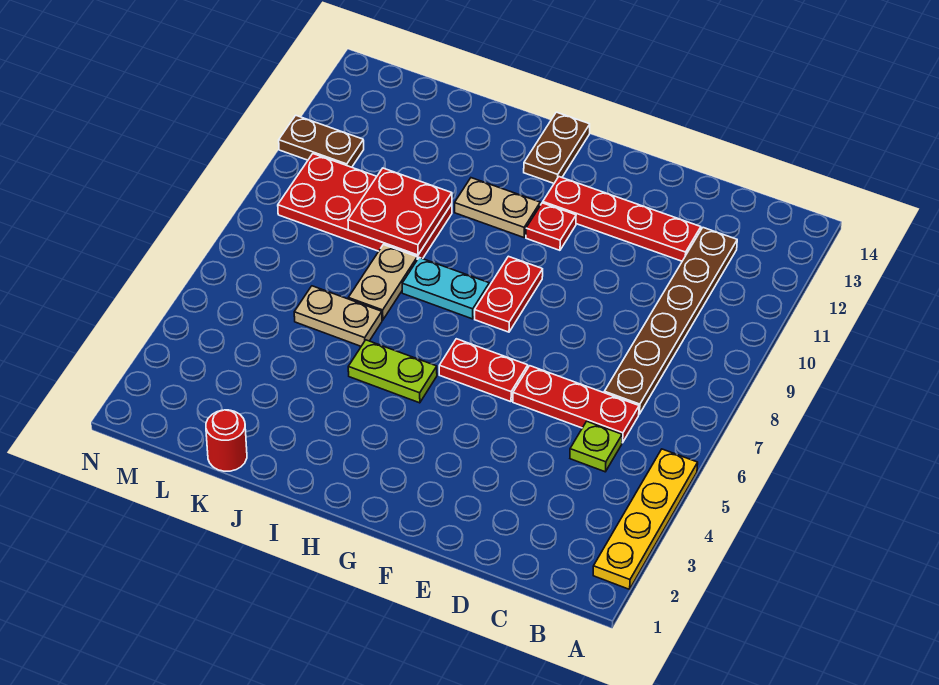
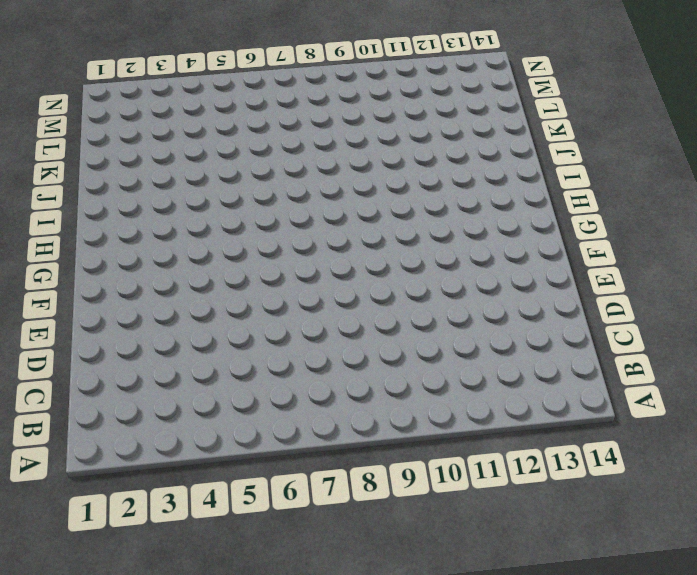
none -> yellow plate A2:A5 level 1
none -> lime plate C5 level 1
none -> red plate C6:E6 level 1

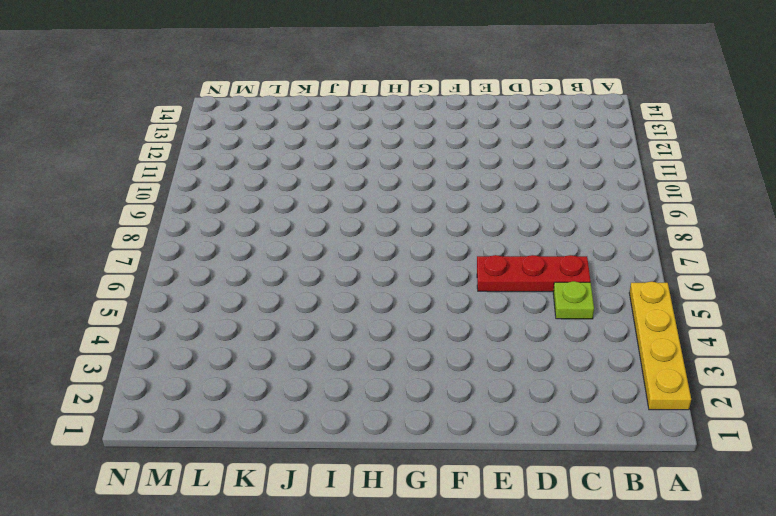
none -> brown plate C7:C12 level 1
none -> red plate D12:G12 level 1
none -> red plate F6:G6 level 1

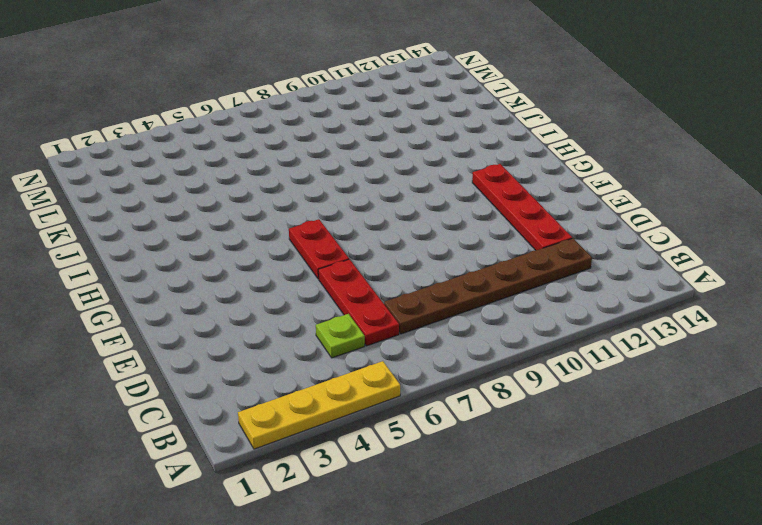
none -> red plate G8:G9 level 1
none -> red plate G11 level 1
none -> lime plate H5:I5 level 1

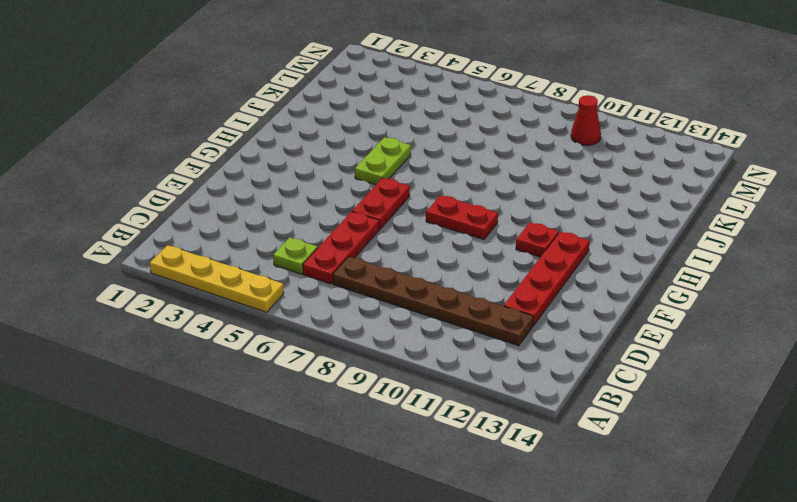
red cone M10 level 1 -> red plate J9:M10 level 1
none -> cyan plate H8:I8 level 1
none -> tan plate H11:I11 level 1
none -> brown plate H13:H14 level 1

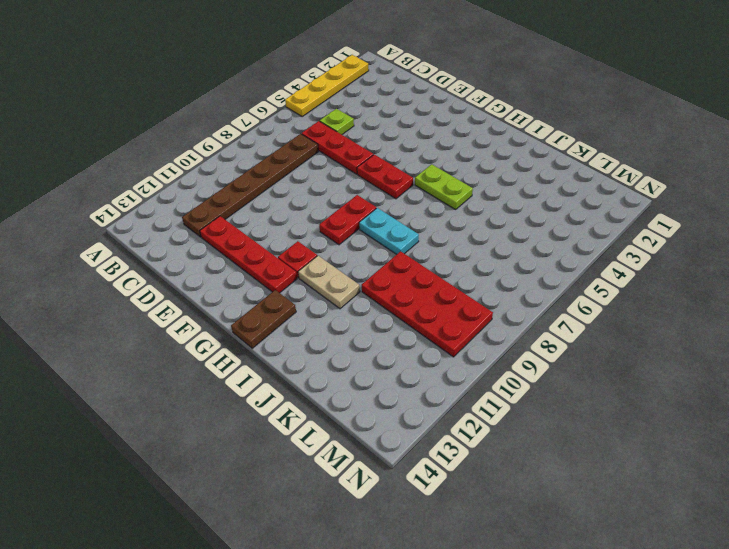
none -> tan plate J6:K6 level 1
none -> tan plate J7:J8 level 1
none -> red round brick K1 level 1

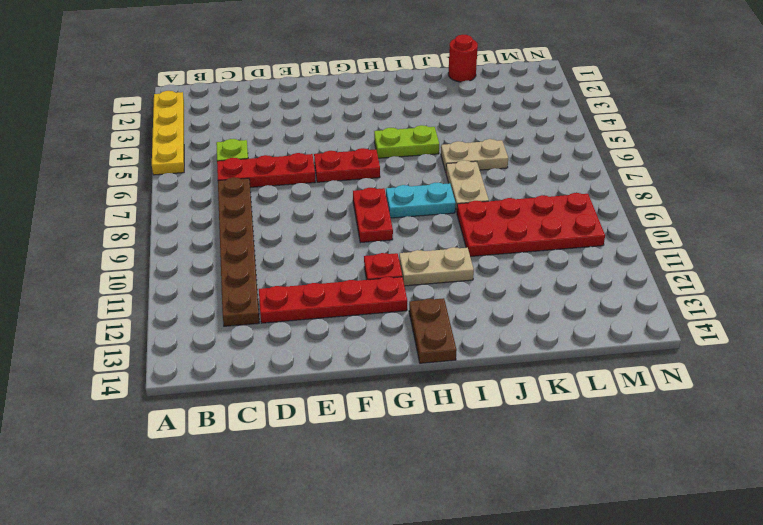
none -> brown plate M11:N11 level 1
none -> red plate J9:K10 level 2

